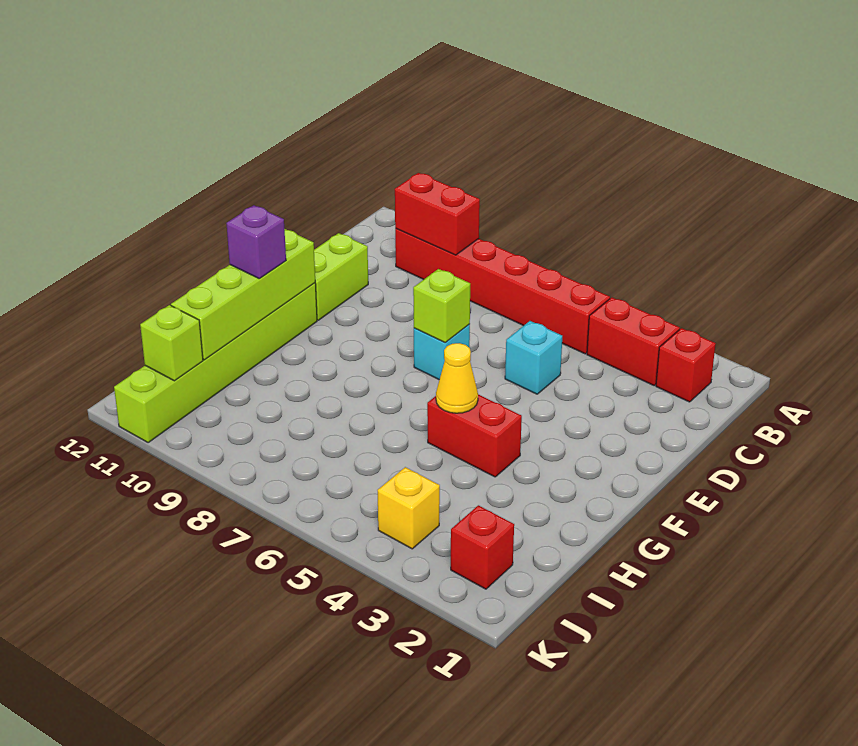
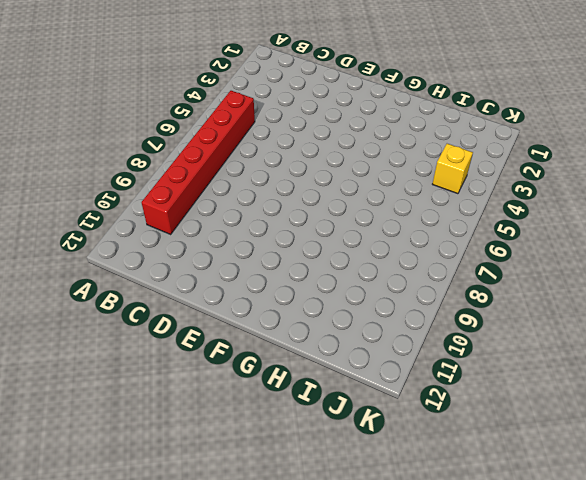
none -> red brick B2 level 1
none -> red brick B3:B4 level 1
none -> cyan brick D5 level 1

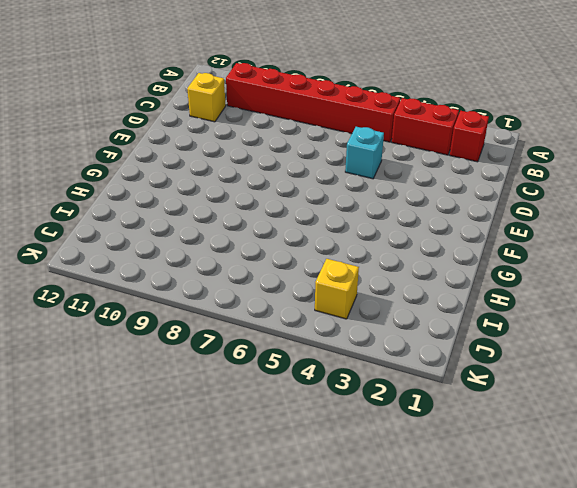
yellow brick C11 level 1 -> none
none -> lime brick D11:E11 level 1
none -> cyan brick E7 level 1
none -> lime brick F11:K11 level 1

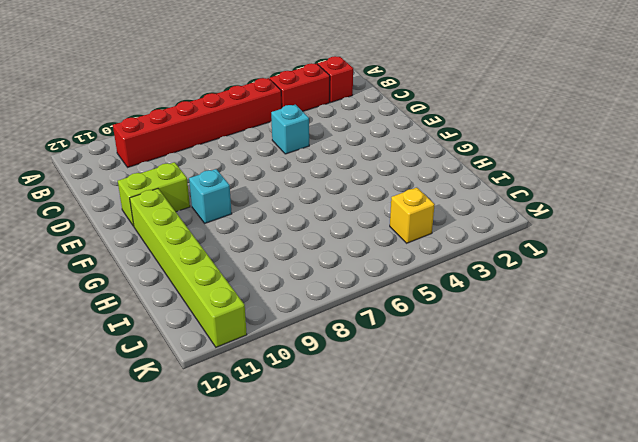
lime brick E10:E11 level 1 -> lime brick D11:E11 level 1
cyan brick F9 level 1 -> cyan brick E7 level 1
none -> red brick G4:G5 level 1
none -> red brick J2 level 1
none -> red brick B9:B10 level 2

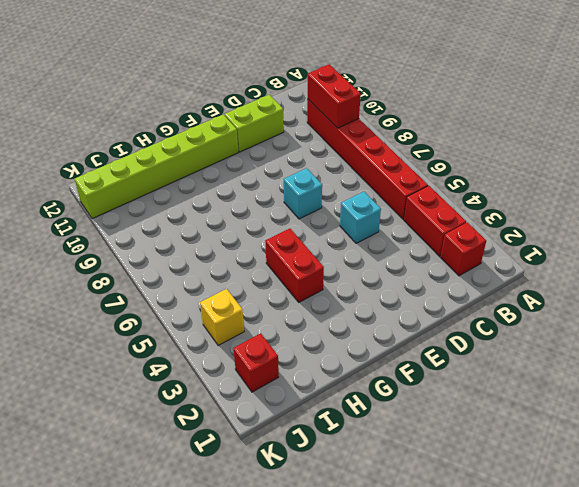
none -> lime brick E7 level 2
none -> lime brick F11:I11 level 2
none -> yellow cone G5 level 2

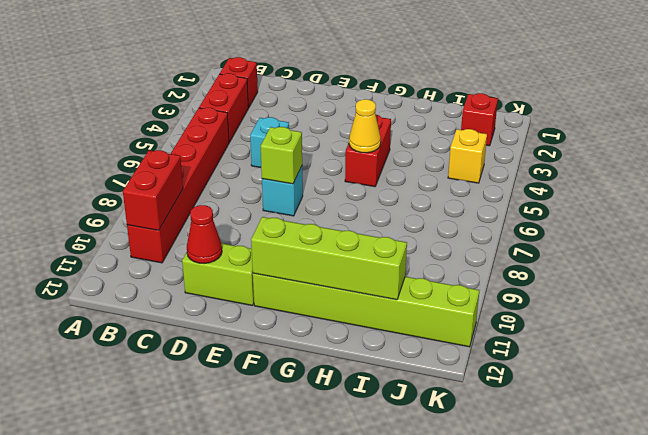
red cone D11 level 2 -> none
none -> lime brick J11 level 2
none -> purple brick G11 level 3

